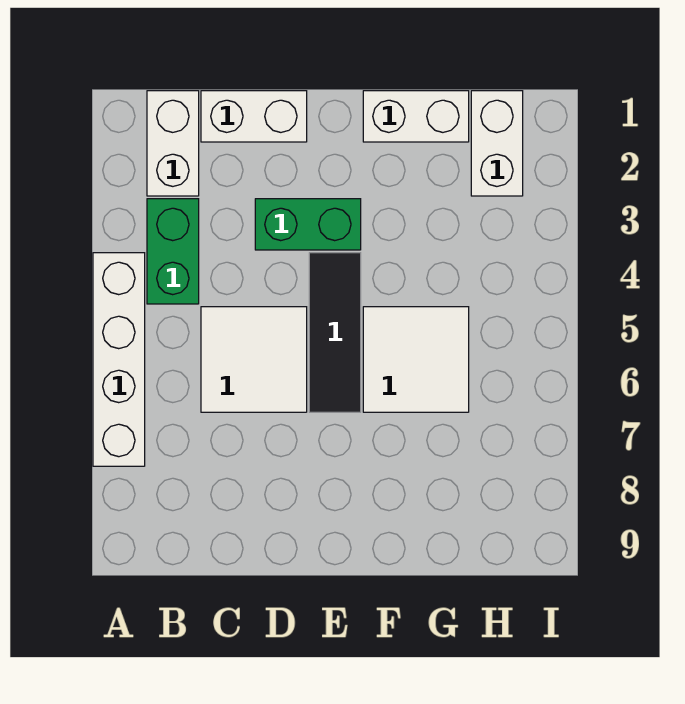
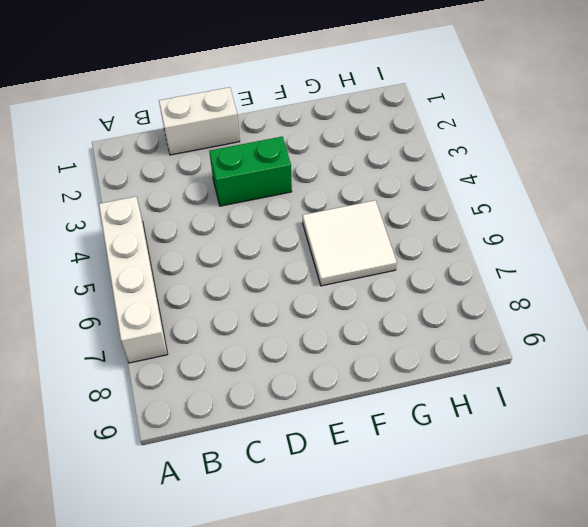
none -> white brick B1:B2 level 1
none -> green brick B3:B4 level 1

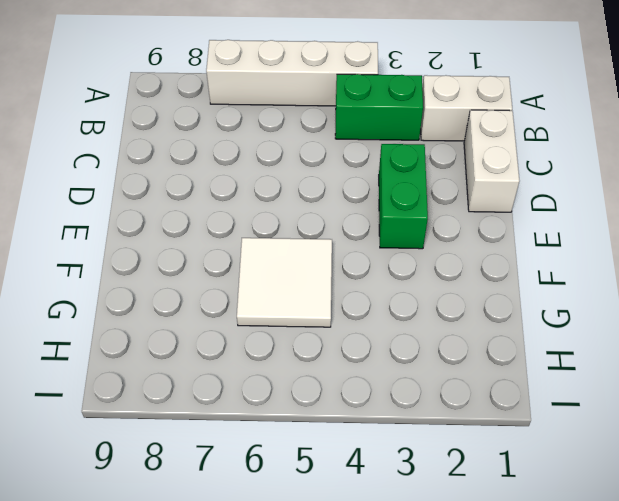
none -> white tile C5:D6 level 1
none -> black tile E4:E6 level 1

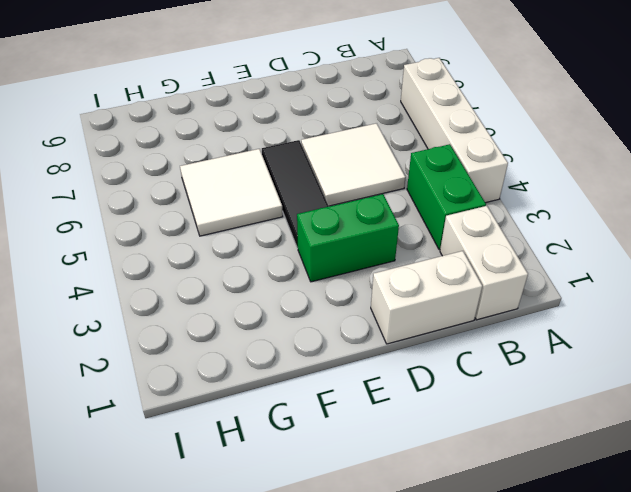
none -> white brick F1:G1 level 1
none -> white brick H1:H2 level 1

